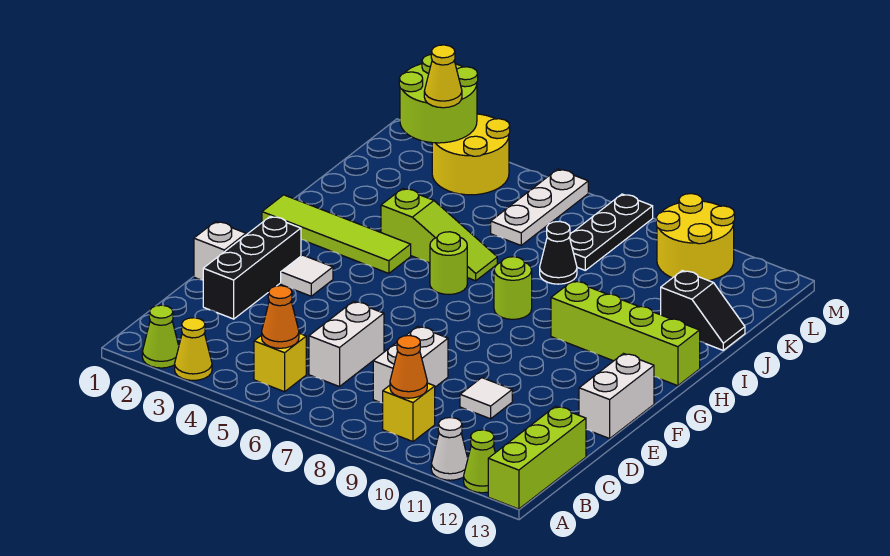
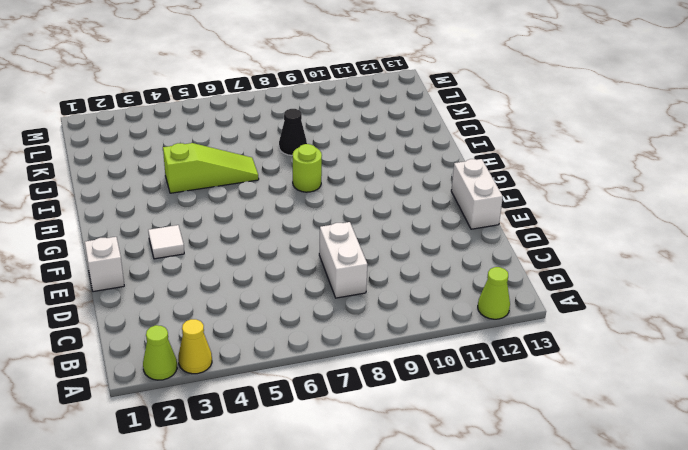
none -> white cone A11 level 1
none -> lime brick A13:C13 level 1
none -> yellow brick B5 level 1

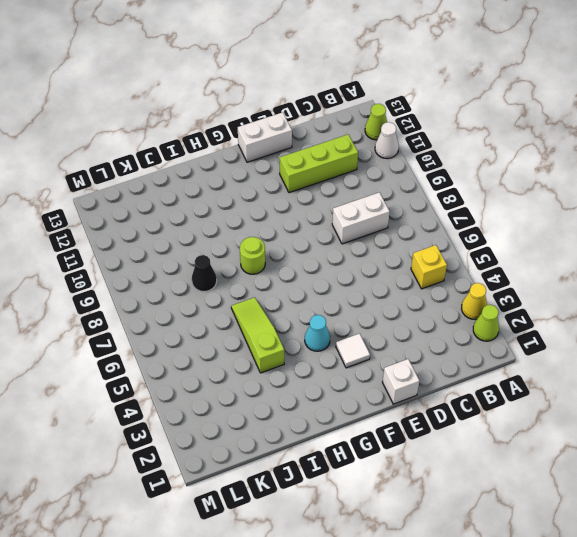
lime brick C11:E11 level 1 -> lime brick A13:C13 level 1
cyan cone G4 level 1 -> none
none -> yellow brick B9 level 1
none -> white brick C6:D6 level 1
none -> black brick D2:F2 level 1

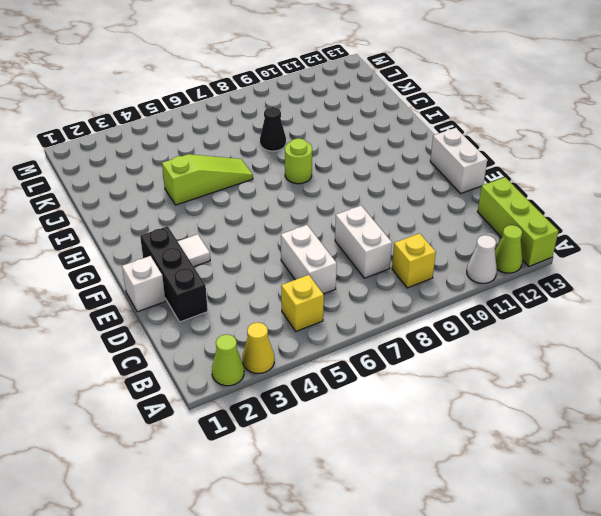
none -> white tile D10 level 1
none -> lime tile H1:H4 level 1
none -> lime round brick H6 level 1

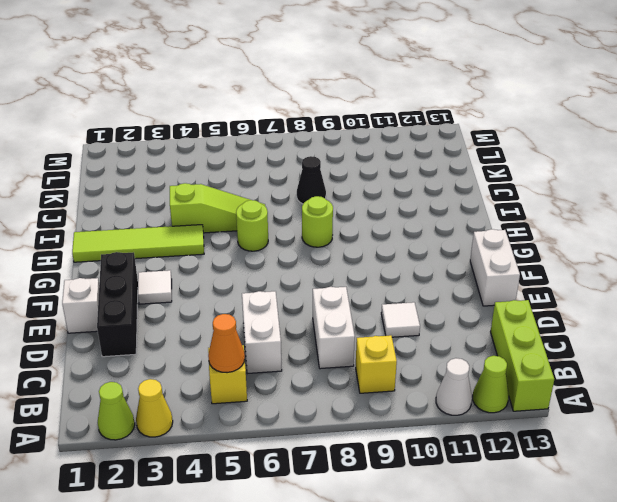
none -> lime brick H10:H13 level 1
none -> black slope J12:J13 level 1 top 12
none -> white plate K6:M6 level 1

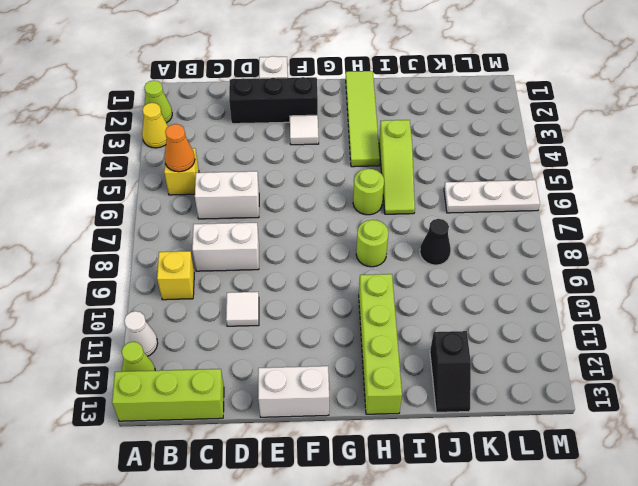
none -> black plate K8:M8 level 1
none -> yellow round brick L3:M4 level 1
none -> yellow round brick L10:M11 level 1

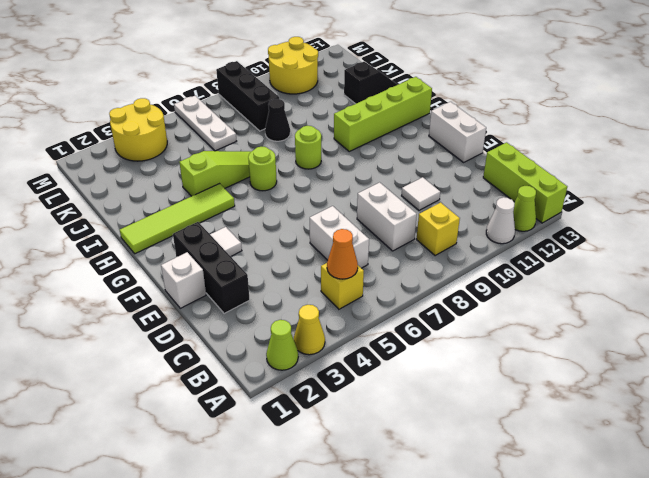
black brick K8:M8 level 1 -> black plate K8:M8 level 1
none -> orange cone B9 level 2
none -> lime round brick L2:M3 level 2
none -> yellow cone L3 level 3

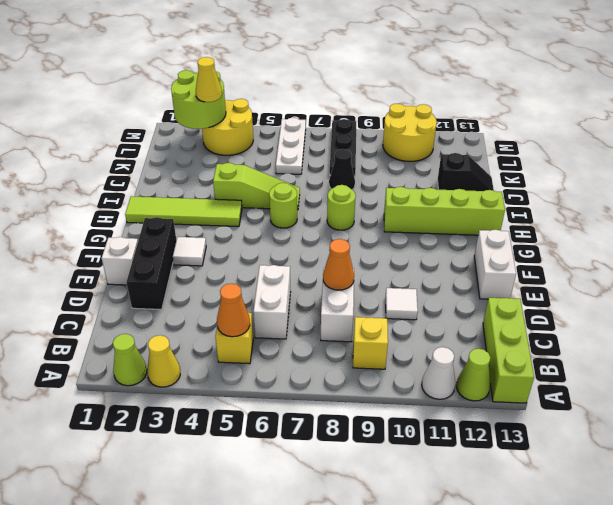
orange cone D8 level 2 -> orange cone B9 level 2

